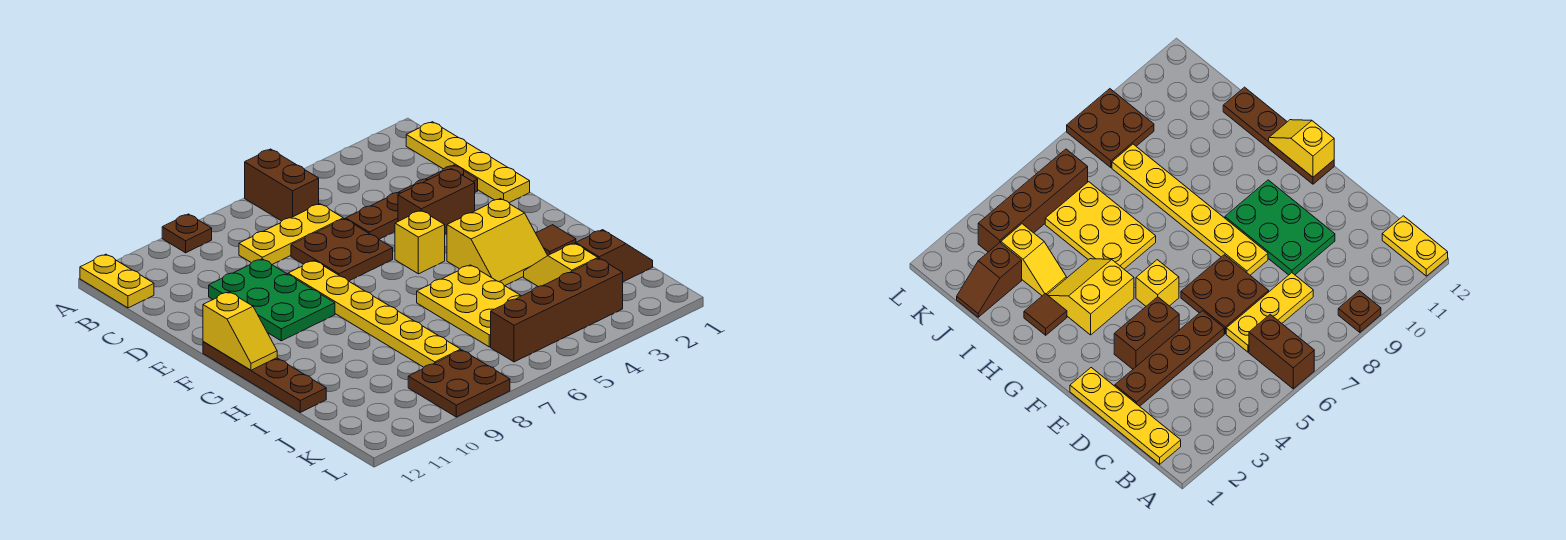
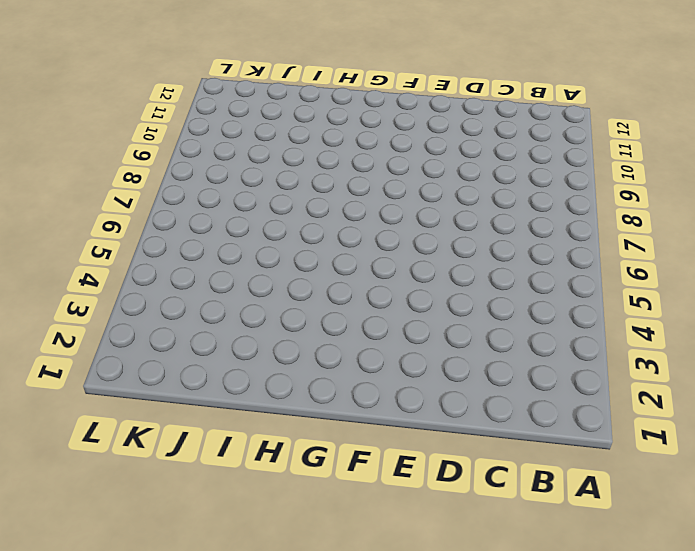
none -> brown brick A6:B6 level 1
none -> brown plate A9 level 1
none -> yellow plate A12:B12 level 1

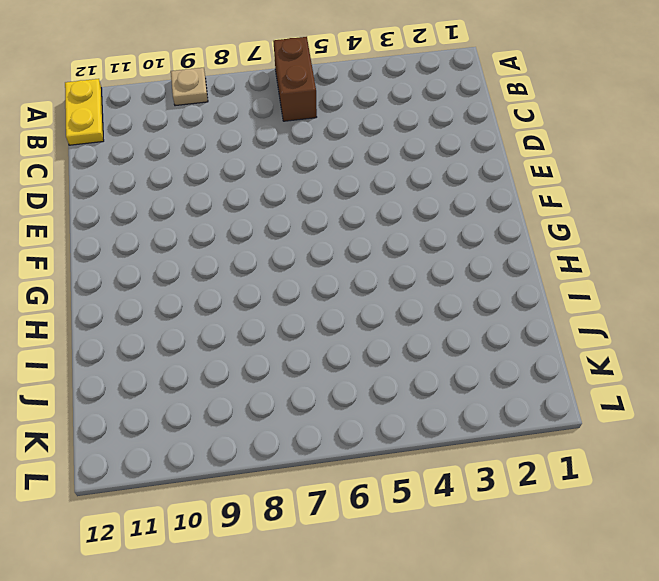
tan plate A9 level 1 -> brown plate A9 level 1
none -> yellow plate B1:E1 level 1
none -> yellow plate C6:C8 level 1
none -> brown plate D2:D5 level 1

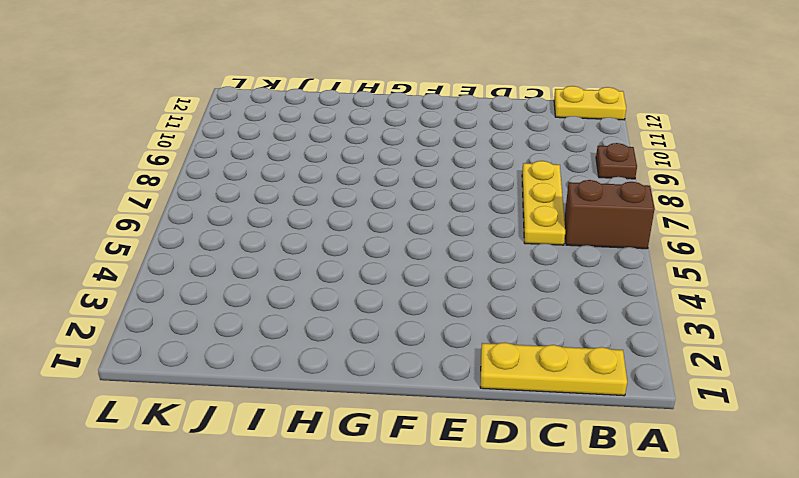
yellow plate B1:D1 level 1 -> yellow plate B1:E1 level 1
none -> brown plate D2:D5 level 1
none -> brown plate D6:E7 level 1
none -> green plate D9:F10 level 1

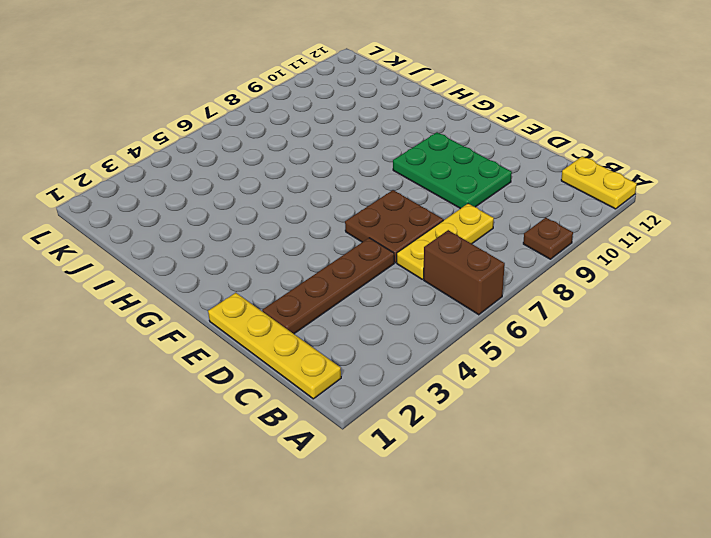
none -> brown brick E3:E4 level 1
none -> yellow plate E8:J8 level 1
none -> yellow brick F5 level 1

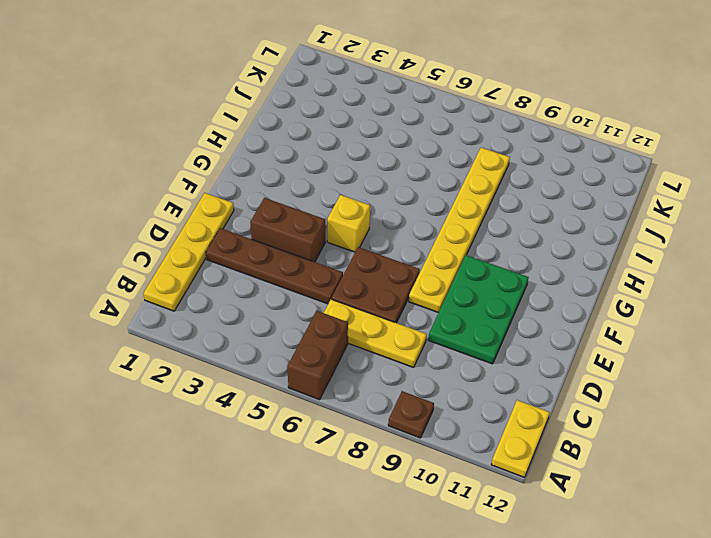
none -> brown plate F12:I12 level 1
none -> yellow slope G3:H4 level 1 top G
none -> brown tile H2 level 1

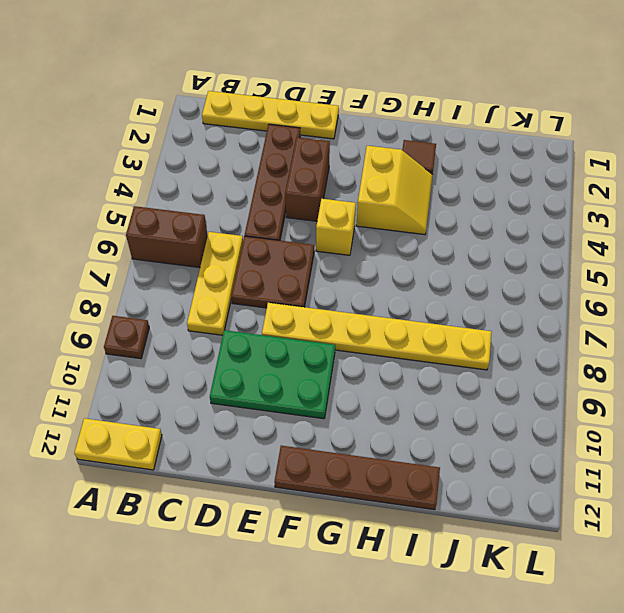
none -> yellow plate H5:J6 level 1
none -> yellow slope I3:J3 level 1 top J
none -> brown slope J1:J2 level 1 top 2

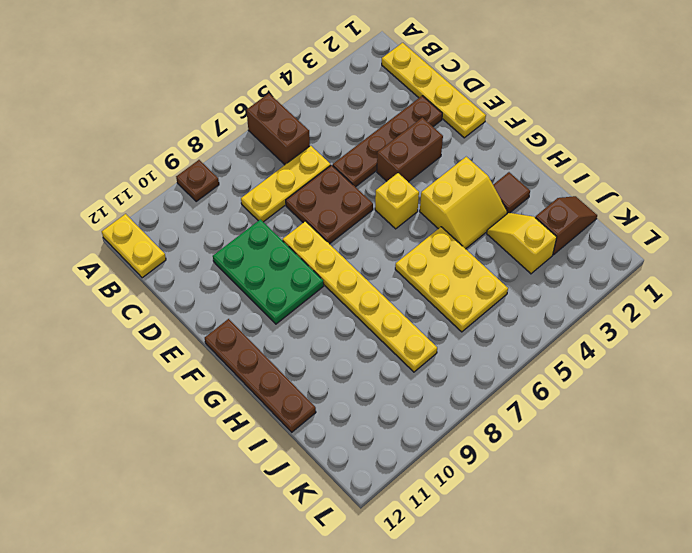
none -> brown brick K3:K6 level 1
none -> brown plate K8:L9 level 1
none -> yellow slope F12:G12 level 2 top F

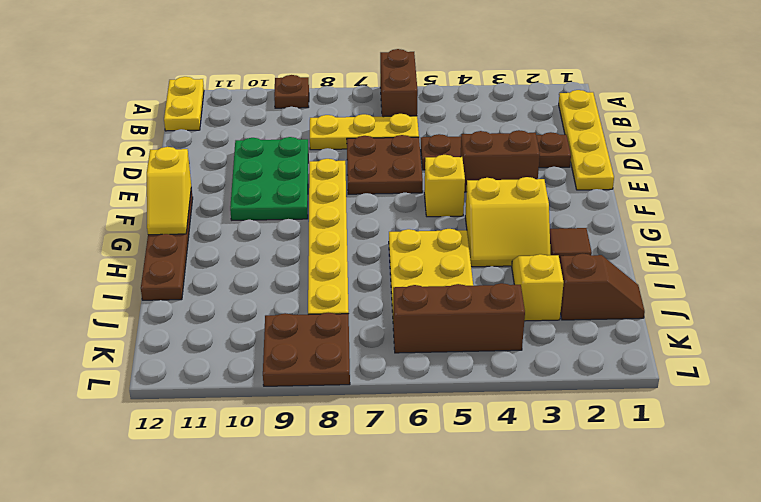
brown brick K4:K6 level 1 -> brown brick K3:K6 level 1

